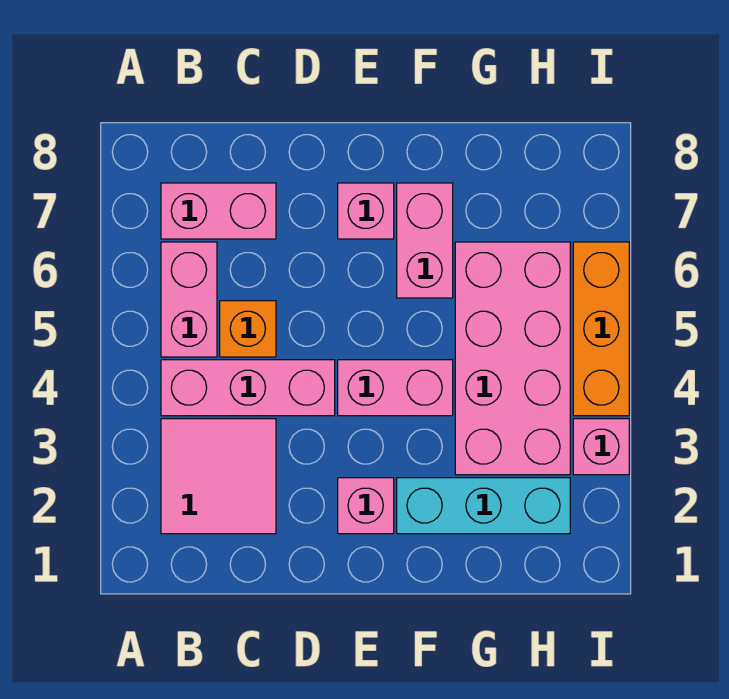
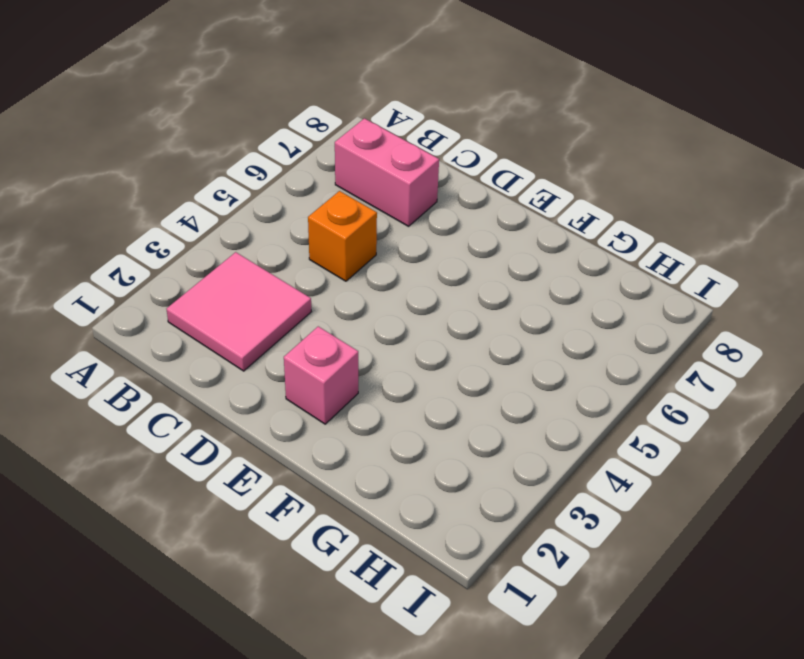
none -> pink brick B4:D4 level 1
none -> pink brick B5:B6 level 1
none -> pink brick E4:F4 level 1

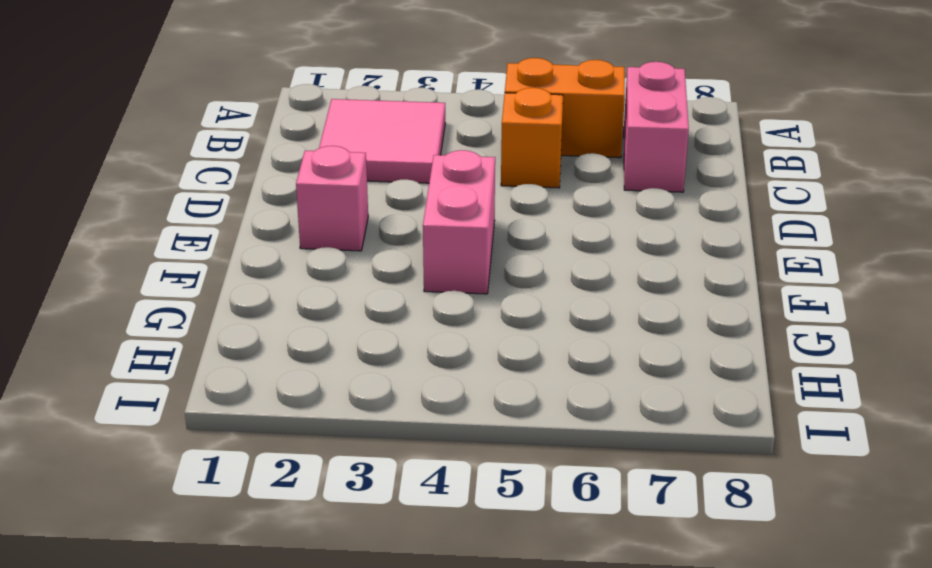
orange brick B5:B6 level 1 -> pink brick B5:B6 level 1
none -> pink brick B4:D4 level 1
none -> pink brick E7 level 1
none -> cyan brick F2:H2 level 1

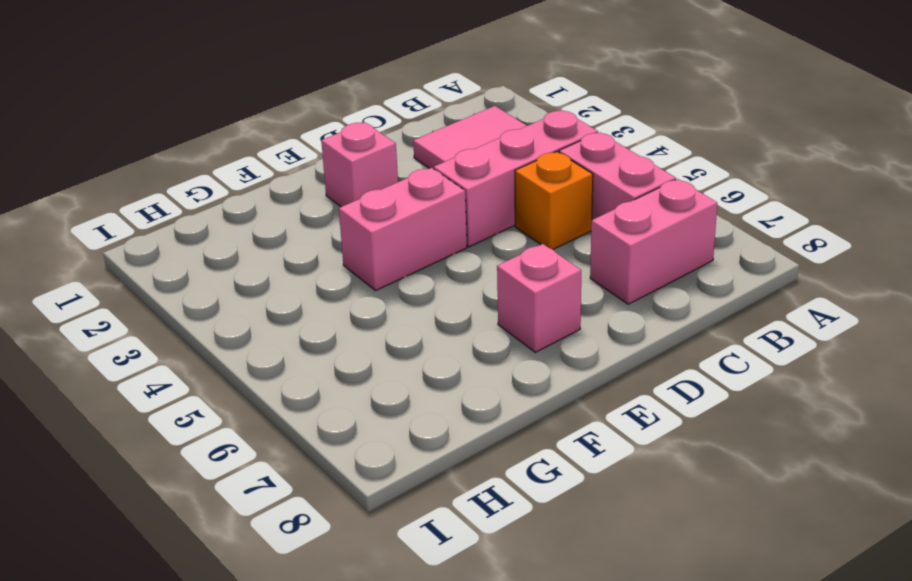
none -> cyan brick F2:H2 level 1
none -> pink brick F6:F7 level 1
none -> pink brick G3:H6 level 1

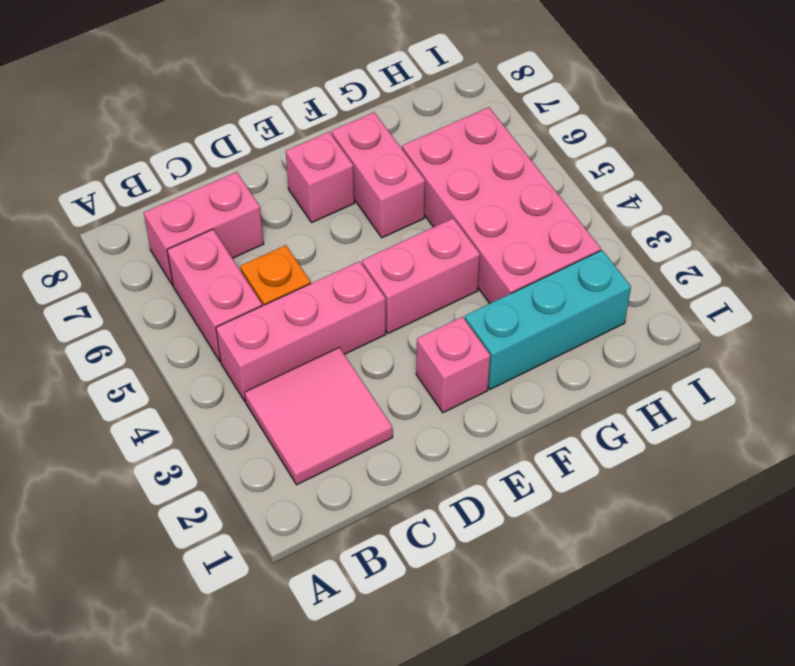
none -> pink brick I3 level 1
none -> orange brick I4:I6 level 1

